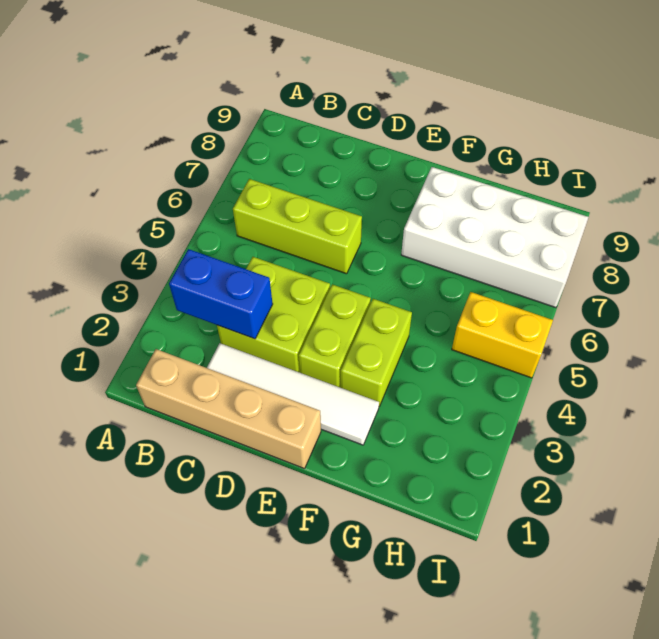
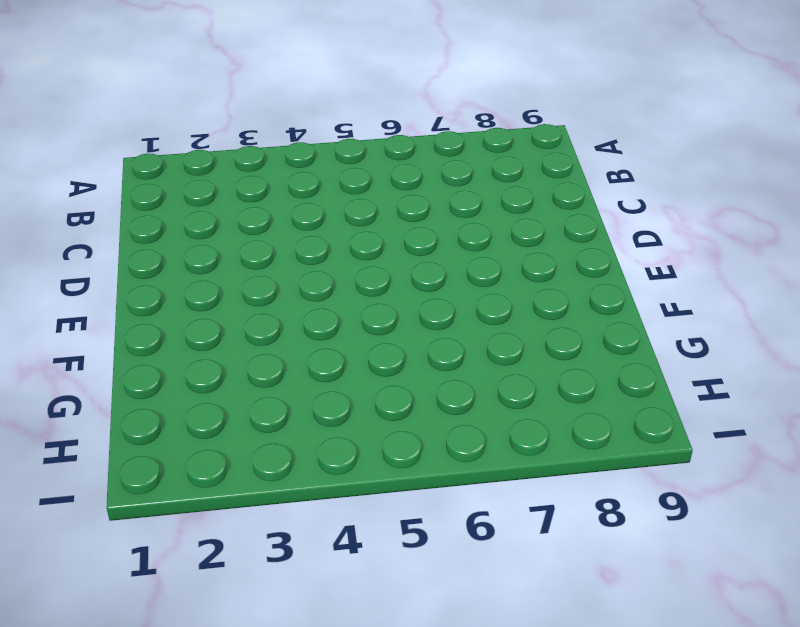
none -> tan brick B1:E1 level 1
none -> lime brick B6:D6 level 1

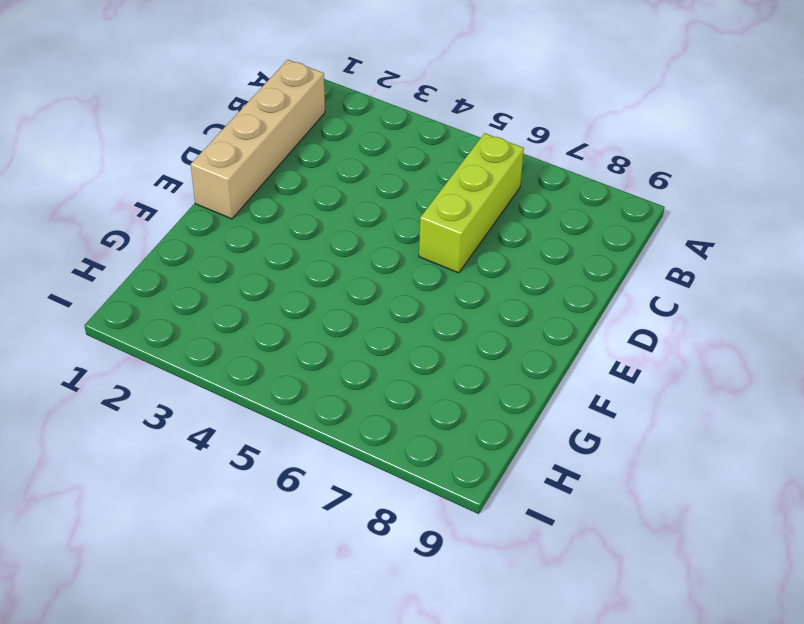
none -> white tile C2:F2 level 1
none -> lime brick C3:D4 level 1

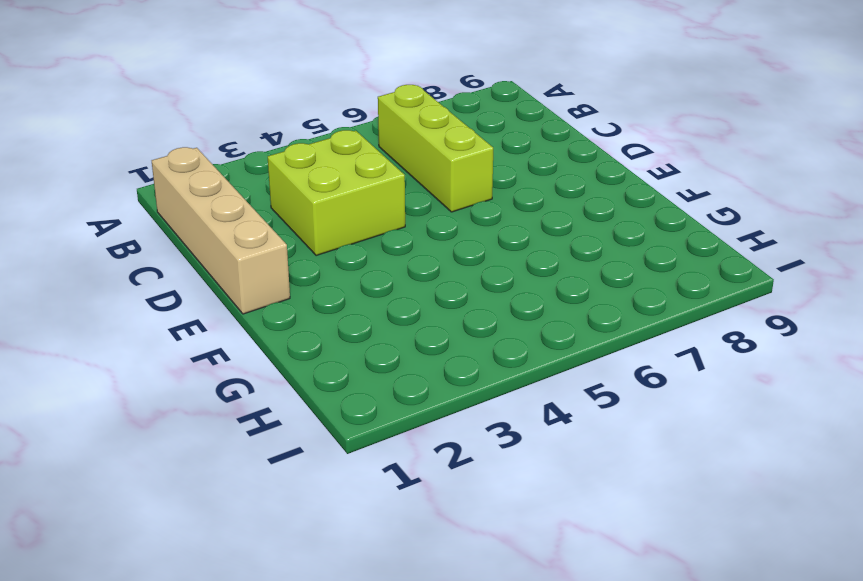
none -> white tile C2:F2 level 1
none -> lime brick E3:E4 level 1

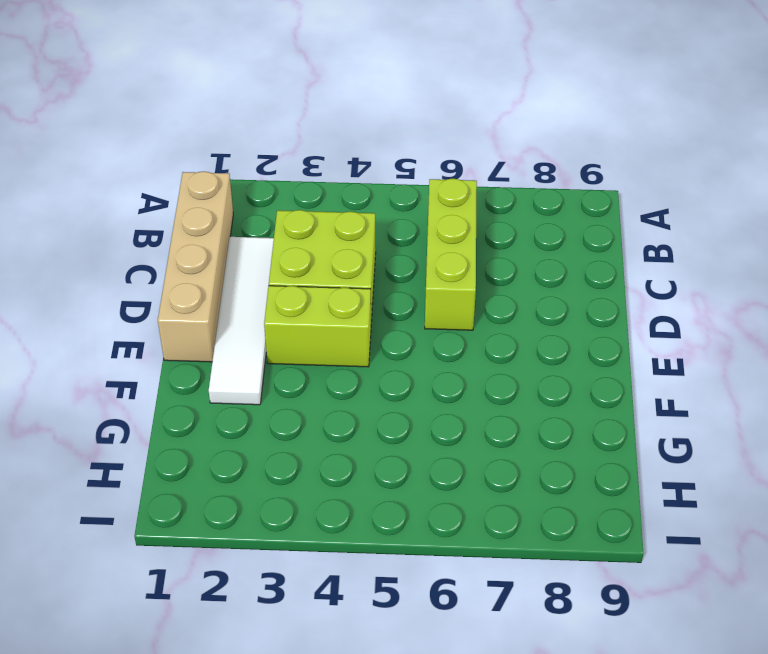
none -> lime brick F3:F4 level 1
none -> white brick F7:I8 level 1

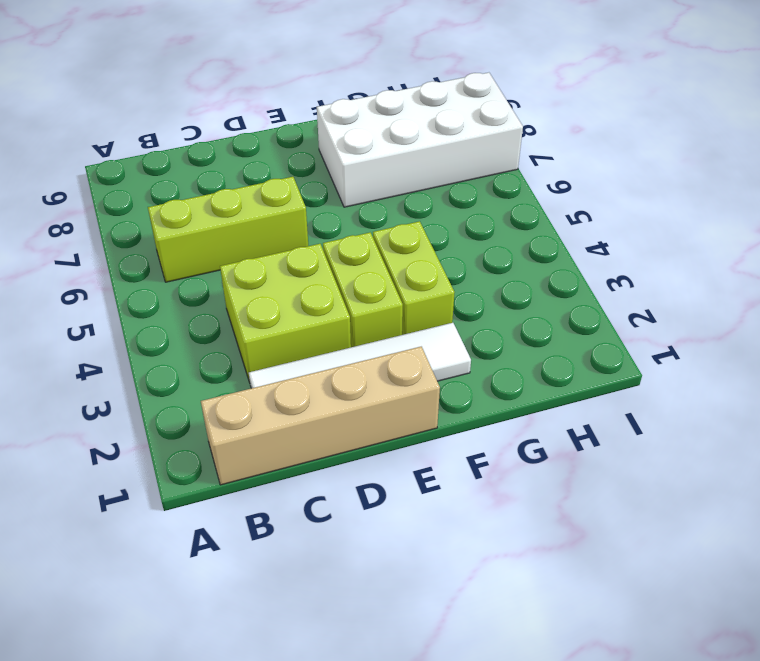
none -> yellow brick H5:I5 level 1
none -> blue brick B3:C3 level 2

